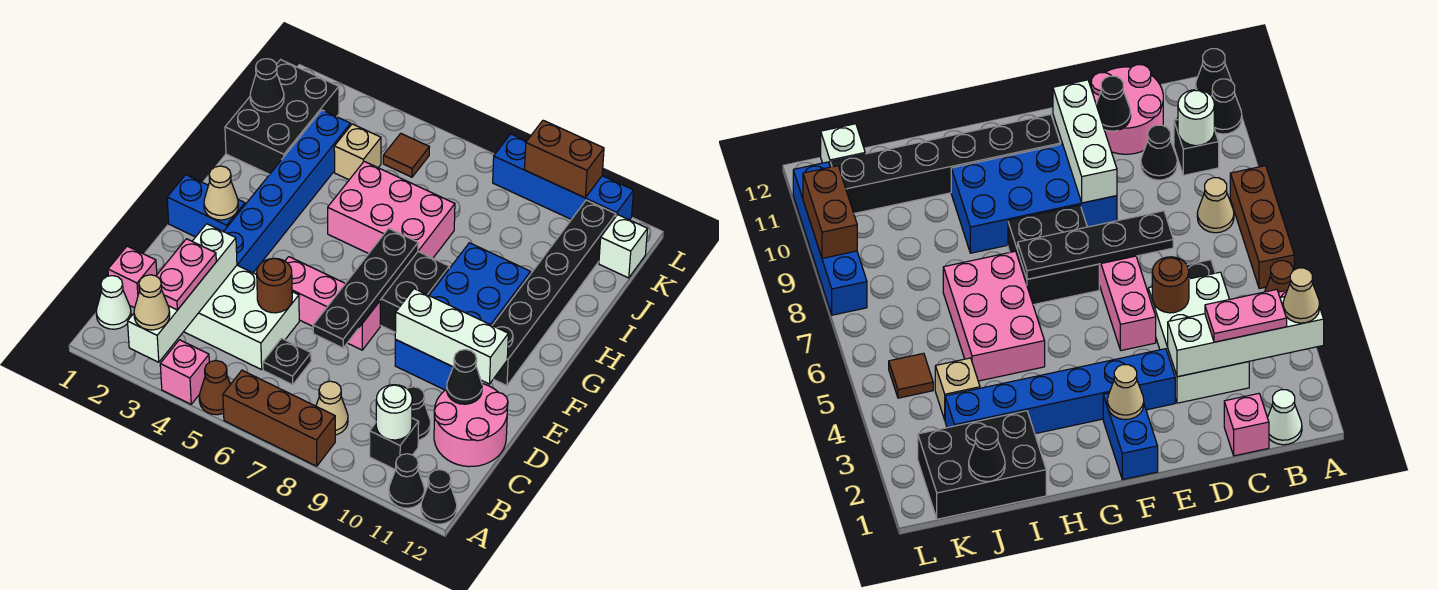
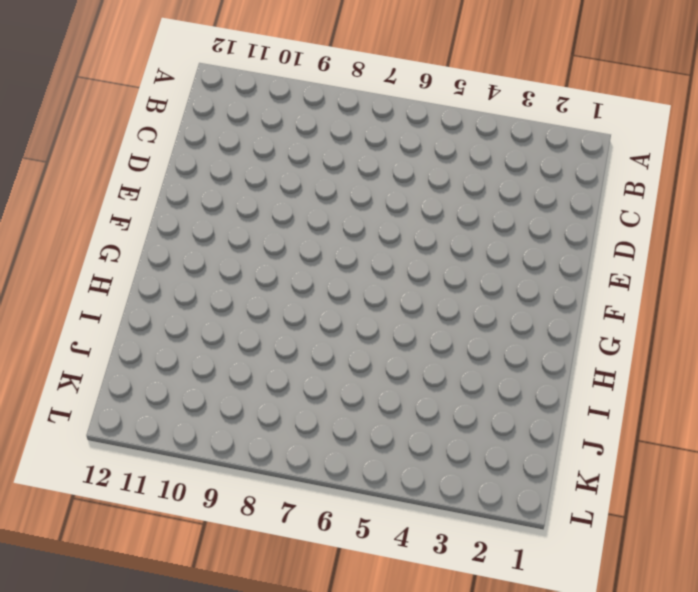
none -> pink brick A4 level 1
none -> brown cone A5 level 1
none -> brown brick A6:A8 level 1
none -> black cone A11 level 1

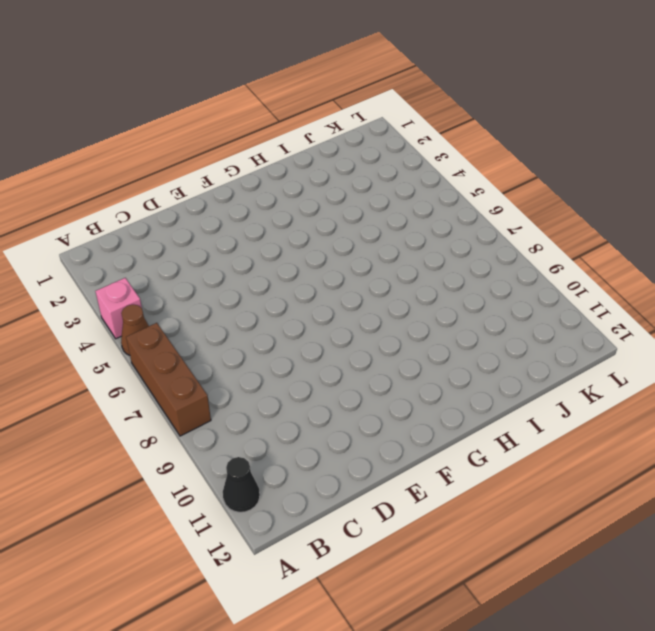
none -> black cone A12 level 1
none -> white cone B1 level 1
none -> tan cone B8 level 1
none -> black brick B10 level 1

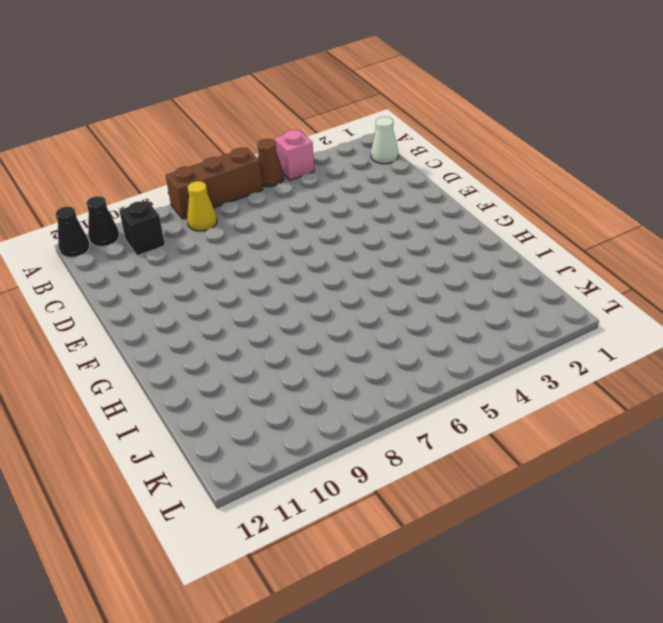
yellow cone B8 level 1 -> tan cone B8 level 1
none -> pink brick C1 level 1
none -> white brick C3:D5 level 1
none -> black plate C6 level 1
none -> black cone C10 level 1

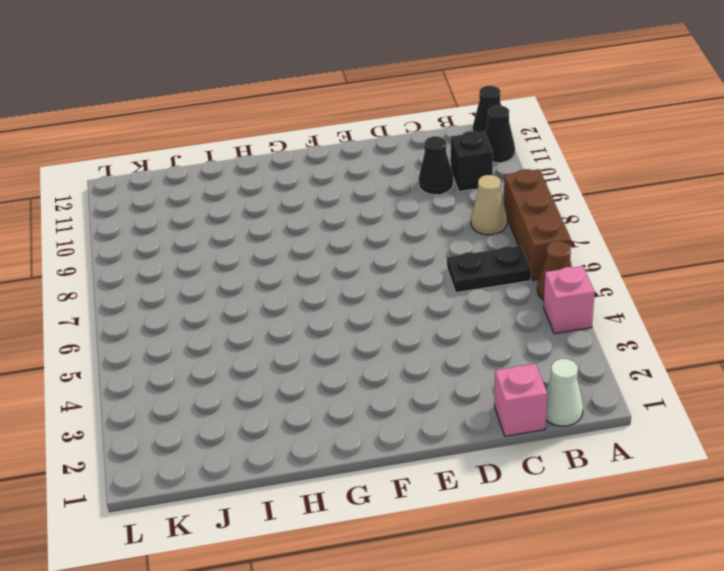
black plate B6:C6 level 1 -> black plate C6 level 1
none -> white brick C3:D5 level 1
none -> pink round brick C11:D12 level 1
none -> blue brick E3:J3 level 1
none -> pink brick E5:E7 level 1

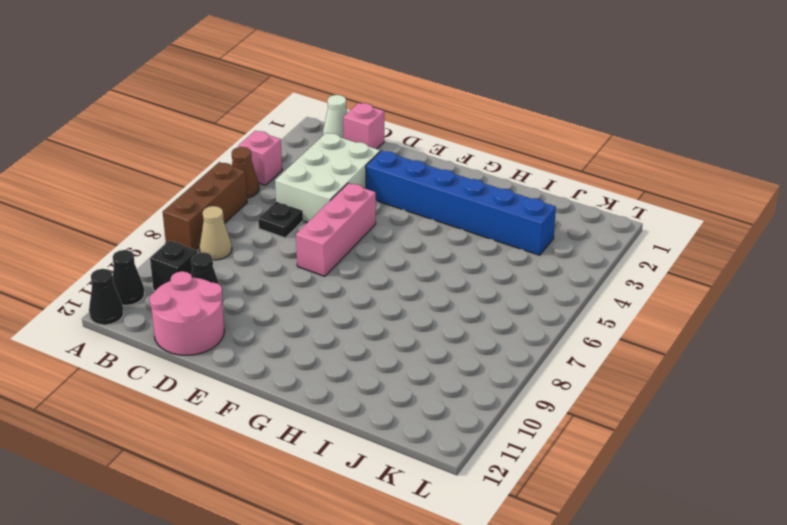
none -> blue brick E9:H10 level 1
none -> blue brick F1:F2 level 1
none -> black brick F7:G8 level 1
none -> black brick F11:K11 level 1

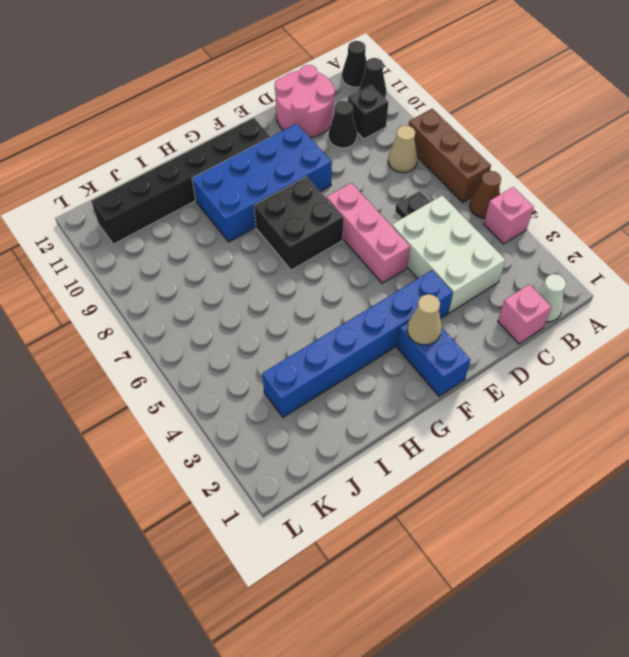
none -> pink brick H5:I7 level 1
none -> black brick I1:K2 level 1
none -> tan brick J4 level 1
none -> brown tile K5 level 1

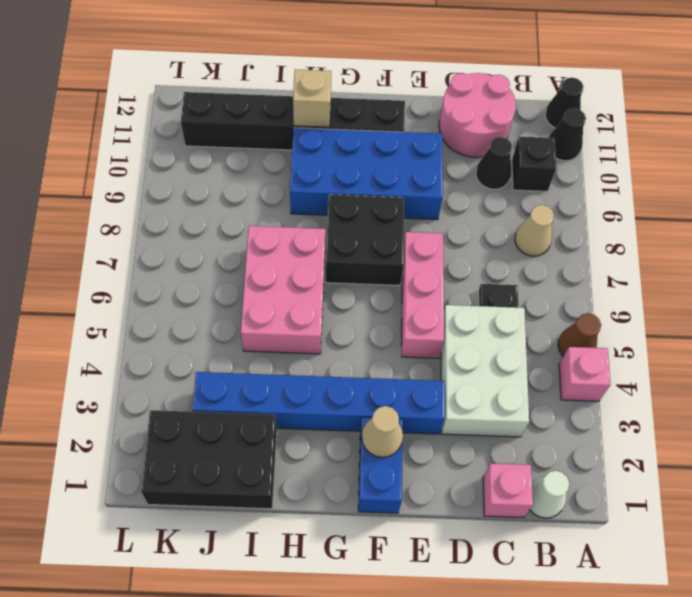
tan brick H11 level 2 -> tan brick J4 level 1
none -> brown brick A6:A8 level 1
none -> brown tile K5 level 1
none -> white brick K12 level 1
none -> blue brick L8:L11 level 1

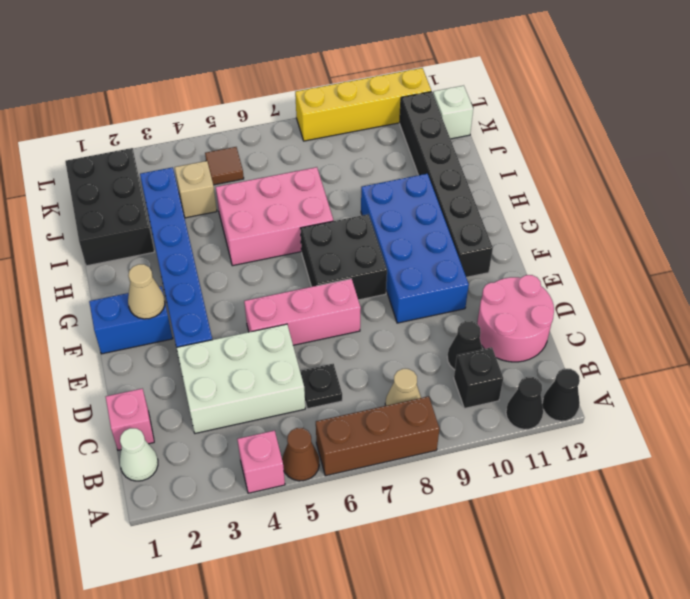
yellow brick L8:L11 level 1 -> blue brick L8:L11 level 1
none -> white brick A3:D3 level 2
none -> white round brick B10 level 2
none -> brown round brick D5 level 2
none -> black plate D7:G7 level 2

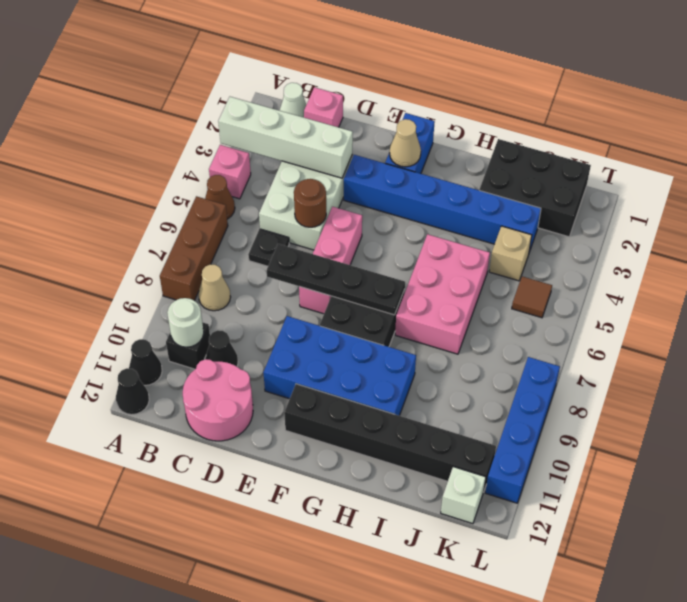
none -> black cone D11 level 2
none -> white brick E9:E11 level 2
none -> black cone J1 level 2
none -> brown brick L9:L10 level 2

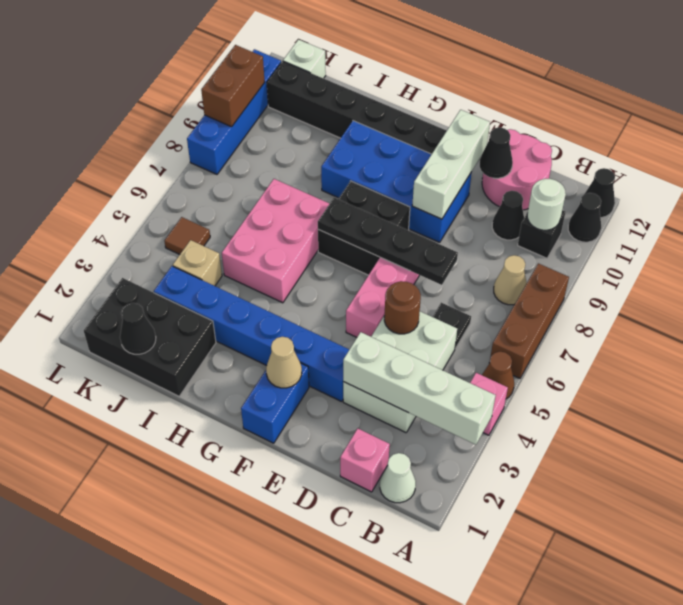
none -> tan cone A3 level 3
none -> pink plate B3:C3 level 3

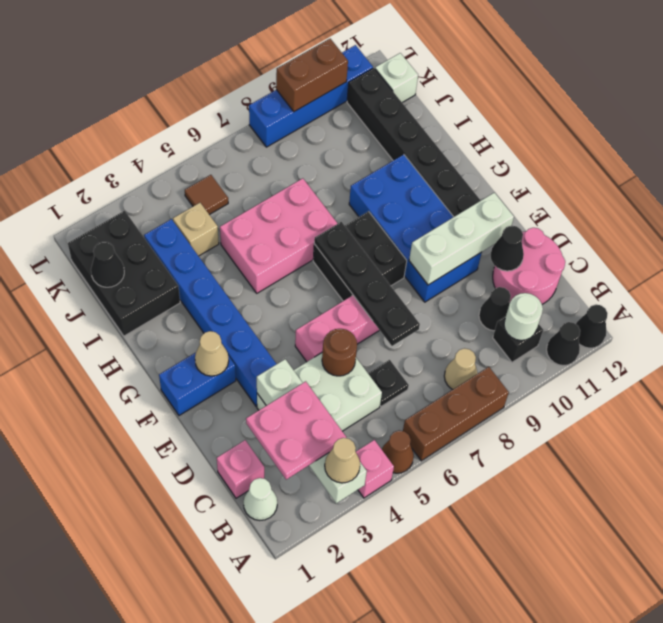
pink plate B2:C3 level 3 -> pink plate B3:C3 level 3

